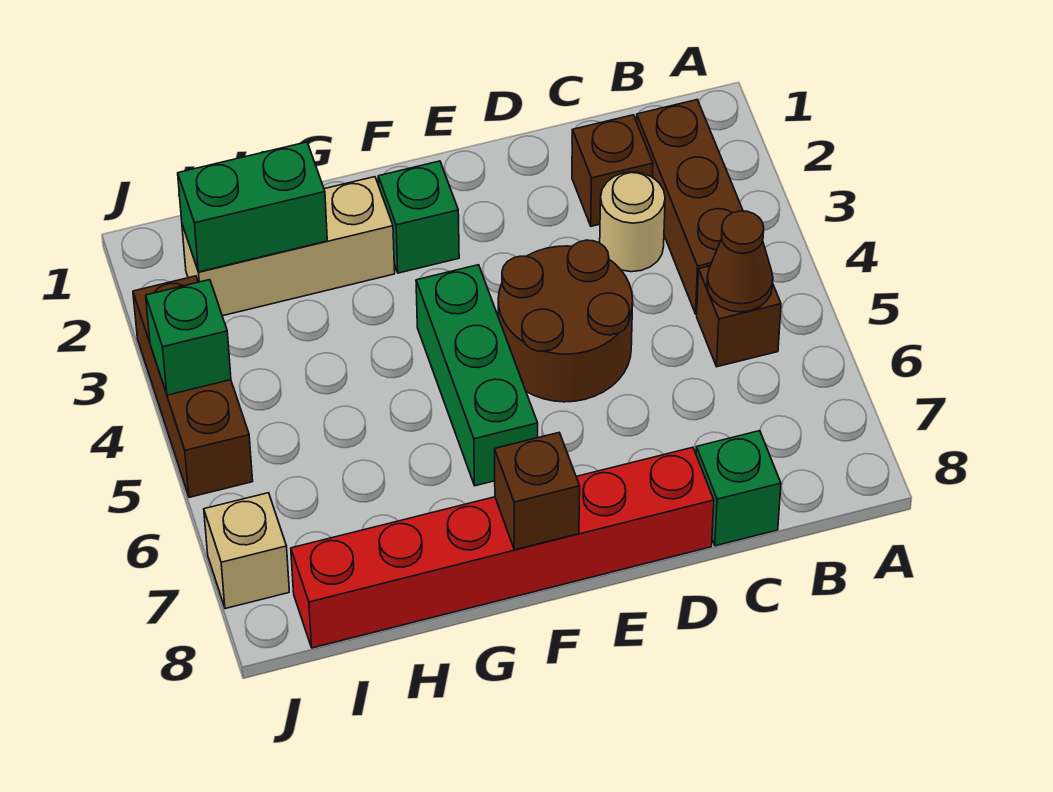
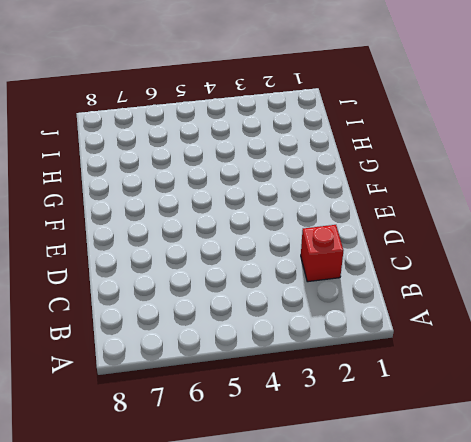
red brick C2 level 1 -> brown brick C2 level 1
none -> brown brick B2:B4 level 1
none -> brown brick B5 level 1
none -> tan round brick C3 level 1

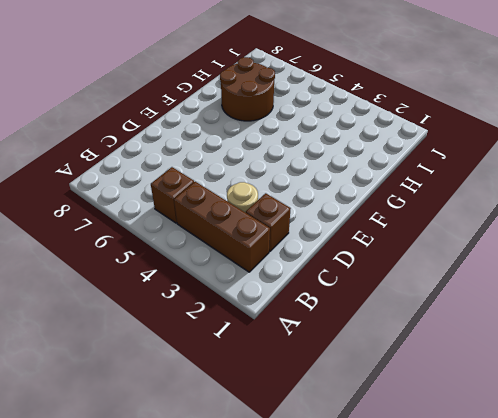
brown round brick G6:H7 level 1 -> brown round brick D4:E5 level 1
none -> green brick C8 level 1
none -> red brick D8:I8 level 1
none -> green brick F2 level 1

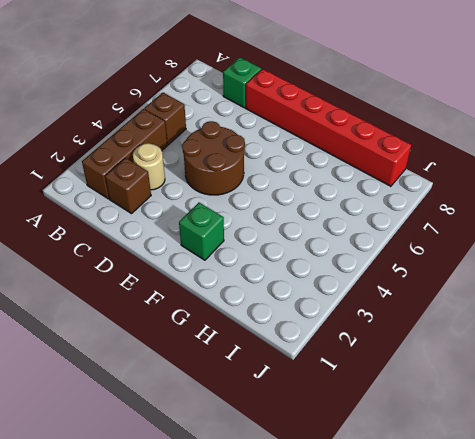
none -> green brick F4:F6 level 1
none -> tan brick G2:I2 level 1
none -> brown brick J3:J5 level 1

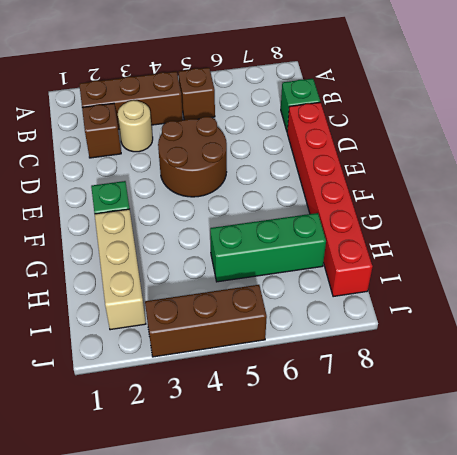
green brick H5:H7 level 1 -> green brick F4:F6 level 1
none -> tan brick J7 level 1
none -> brown cone B5 level 2
none -> brown brick F8 level 2

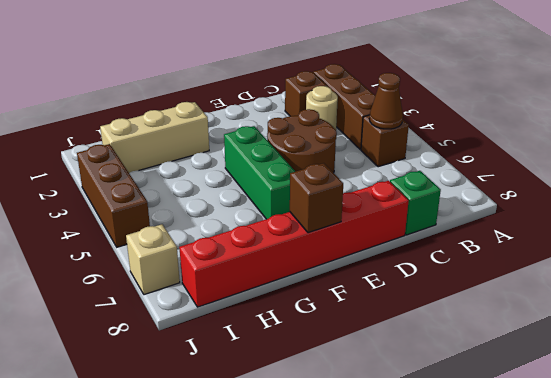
none -> green brick F2 level 1
none -> green brick H2:I2 level 2
none -> green brick J4 level 2

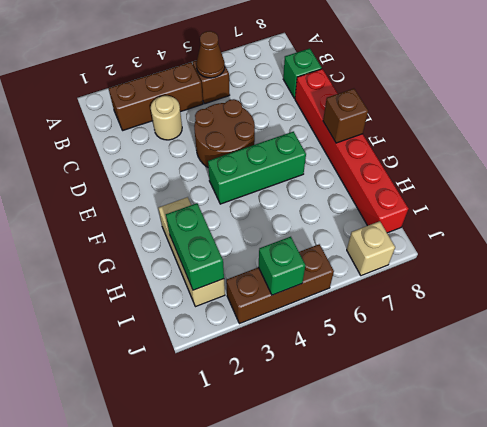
none -> brown brick C2 level 1
none -> green brick F2 level 1

